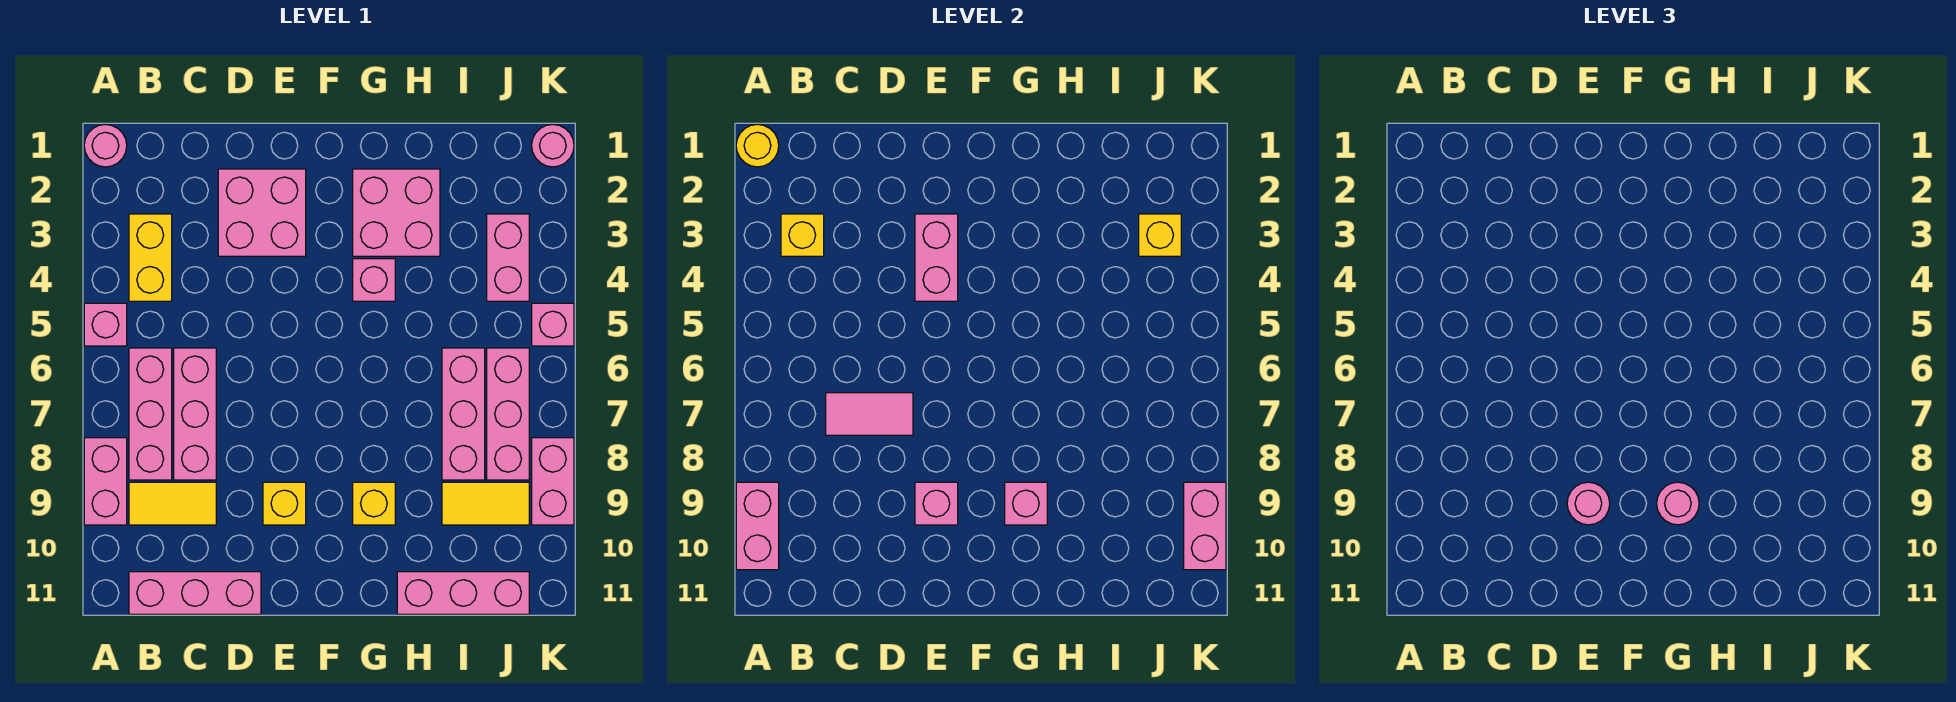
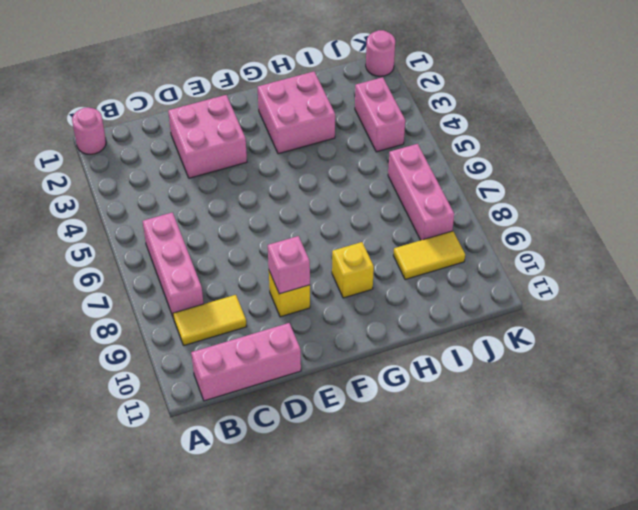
none -> pink brick A5 level 1
none -> pink brick A8:A9 level 1
none -> yellow brick B3:B4 level 1
none -> pink brick C6:C8 level 1

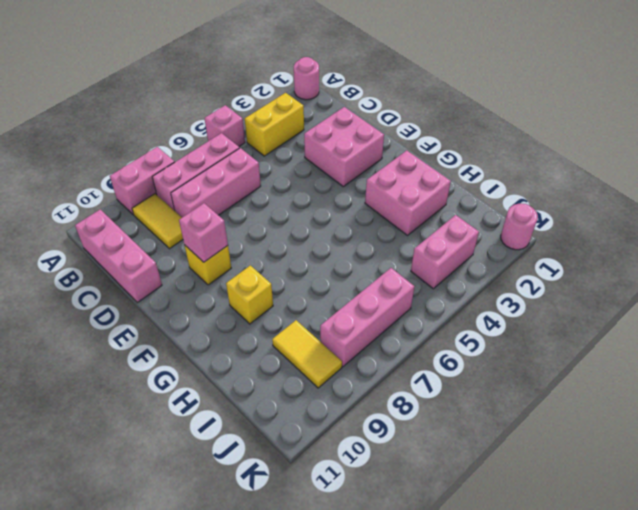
none -> pink brick G4 level 1
none -> pink brick H11:J11 level 1
none -> pink brick I6:I8 level 1
none -> pink brick K5 level 1

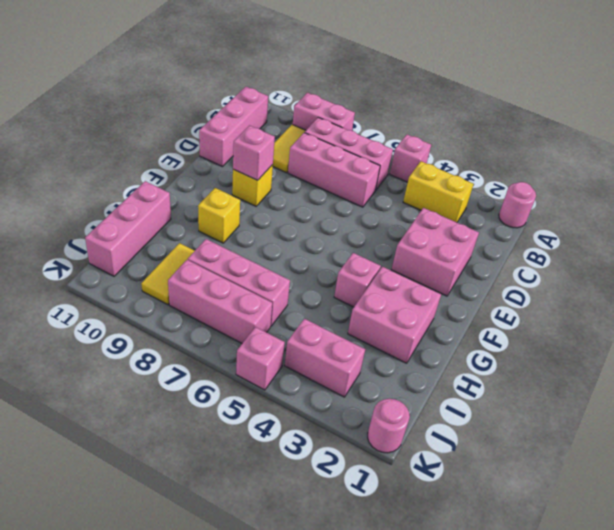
none -> pink brick K8:K9 level 1
none -> yellow round brick A1 level 2
none -> pink brick A9:A10 level 2
none -> yellow brick B3 level 2

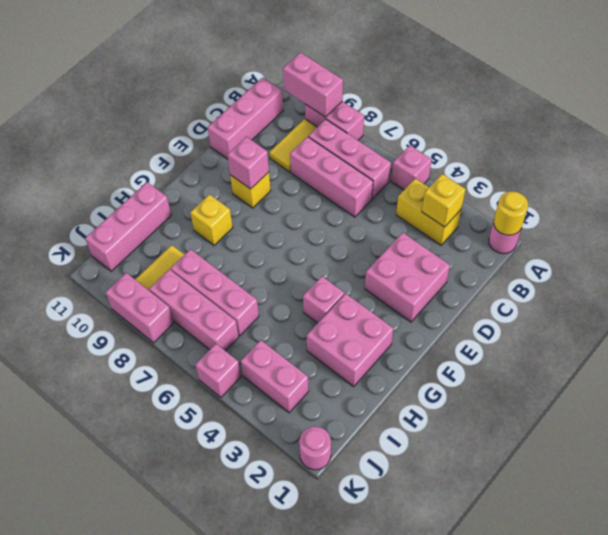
none -> pink tile C7:D7 level 2
none -> pink brick E3:E4 level 2
none -> pink brick G9 level 2
none -> yellow brick J3 level 2

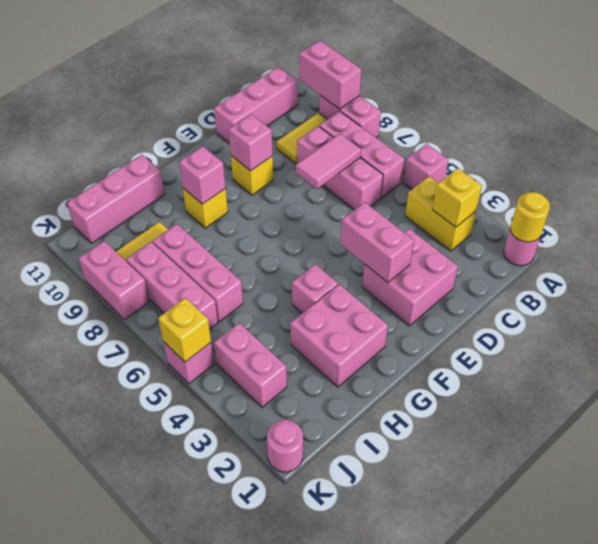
yellow brick K5 level 2 -> yellow brick J3 level 2
none -> pink brick K9:K10 level 2
none -> pink round brick E9 level 3
none -> pink round brick G9 level 3

